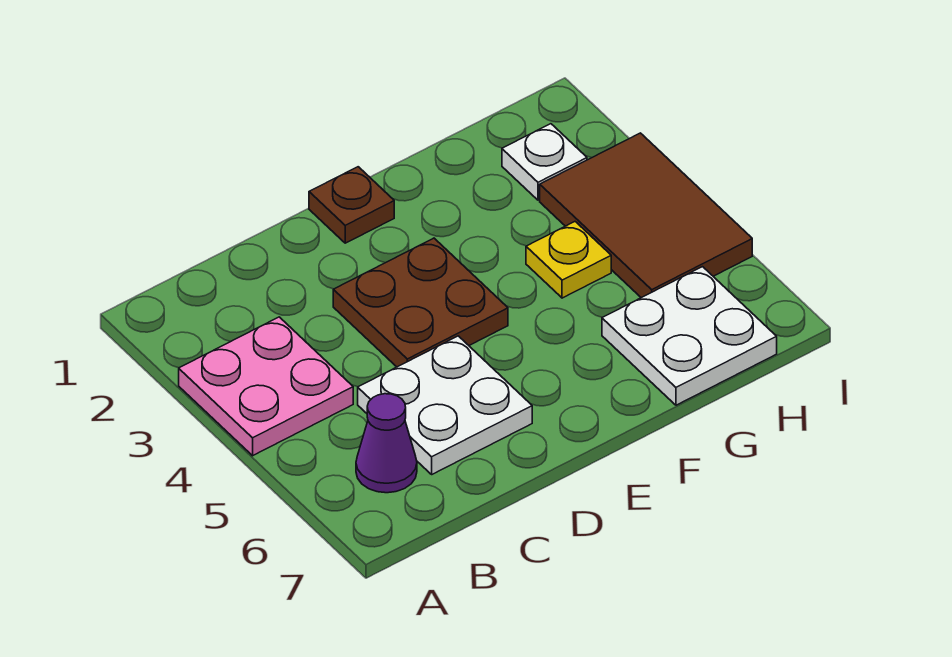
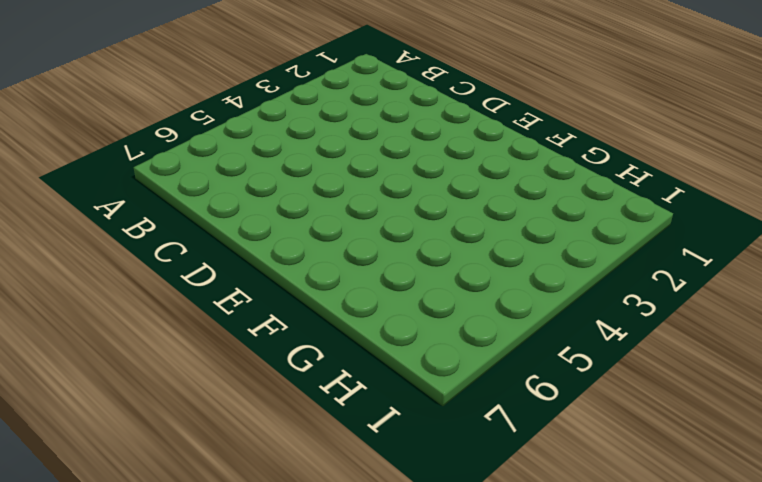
none -> pink plate A3:B4 level 1
none -> purple cone B6 level 1

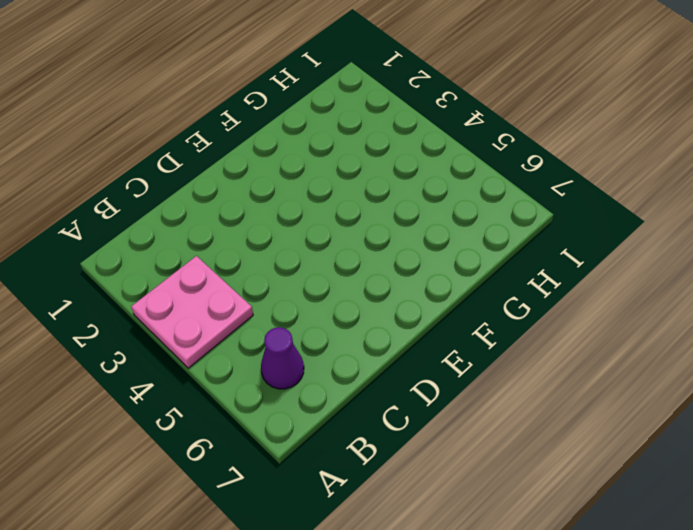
none -> white plate C5:D6 level 1
none -> brown plate D3:E4 level 1

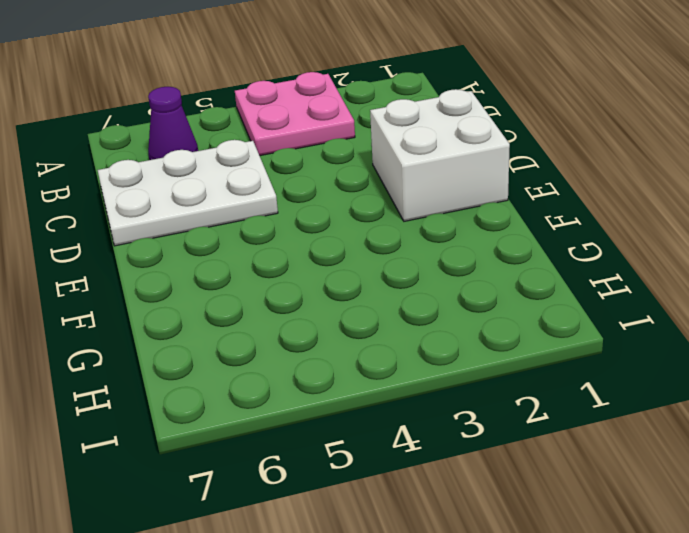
white plate C5:D7 level 1 -> white plate C5:D6 level 1
white brick D1:E2 level 1 -> brown plate E1 level 1
none -> brown plate D3:E4 level 1
none -> yellow plate G4 level 1

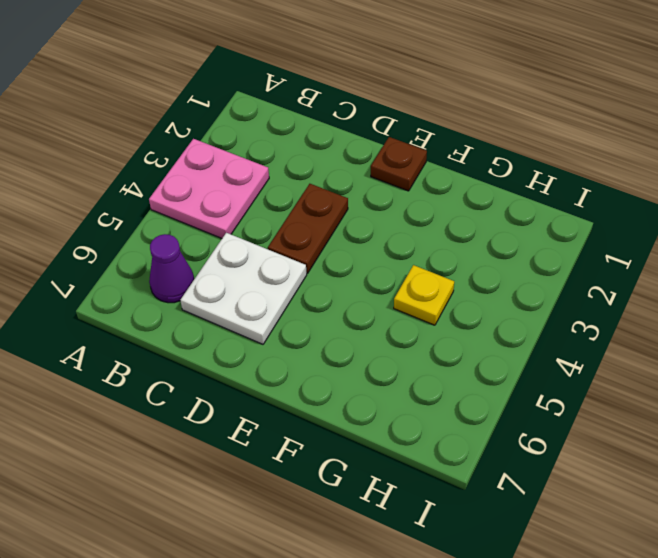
brown plate D3:D4 level 1 -> brown plate D3:E4 level 1
none -> white plate G6:H7 level 1
none -> white plate H2 level 1

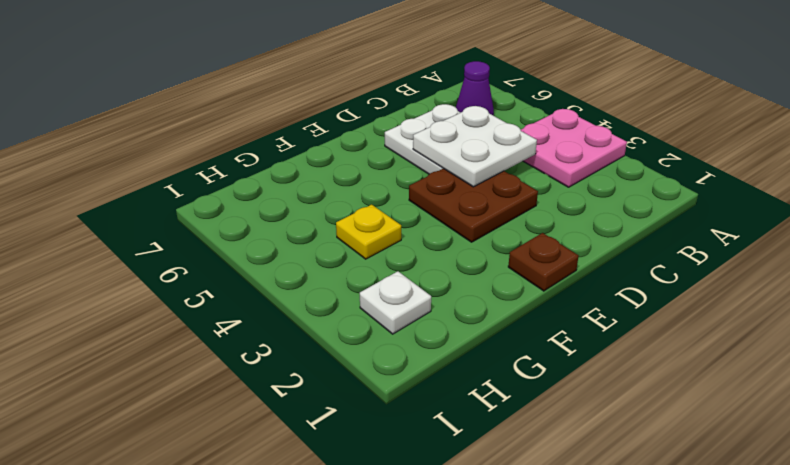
white plate C4:D5 level 2 -> white plate G6:H7 level 1
none -> brown tile H3:I5 level 1

